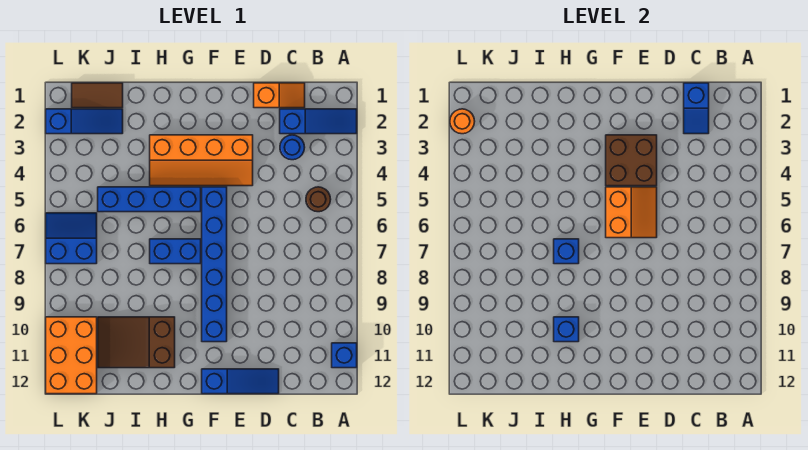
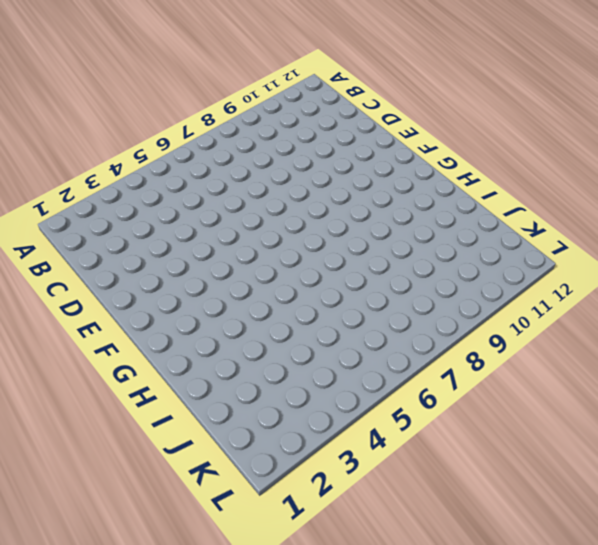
none -> blue slope A2:C2 level 1 top C
none -> blue brick A11 level 1
none -> brown round brick B5 level 1

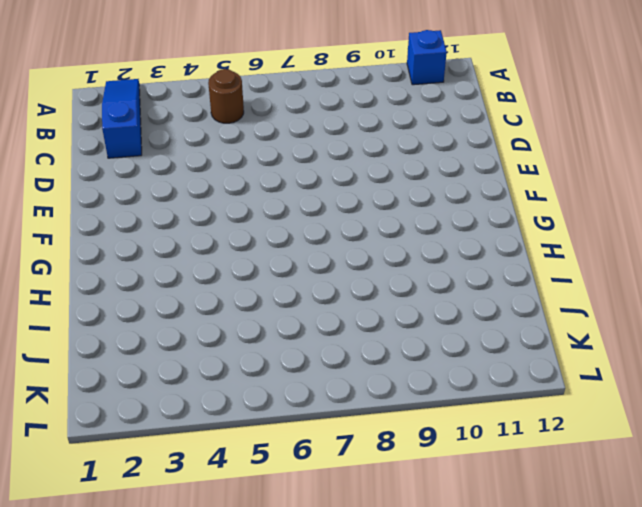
none -> orange slope C1:D1 level 1 top D
none -> blue round brick C3 level 1
none -> blue slope D12:F12 level 1 top F

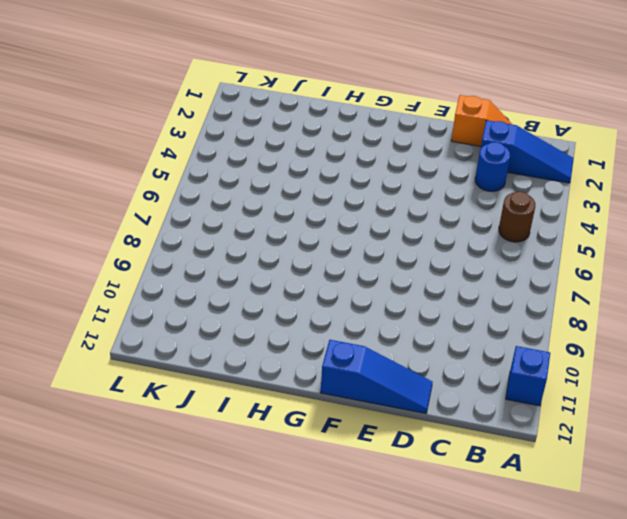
none -> orange slope E3:H4 level 1 top 3
none -> blue brick F5:F10 level 1
none -> blue brick G5:J5 level 1

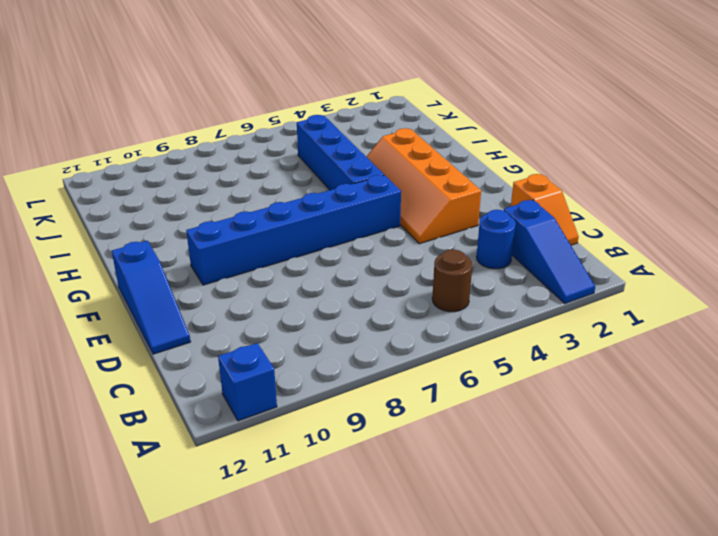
none -> blue brick G7:H7 level 1
none -> brown slope H10:J11 level 1 top H
none -> brown tile J1:K1 level 1

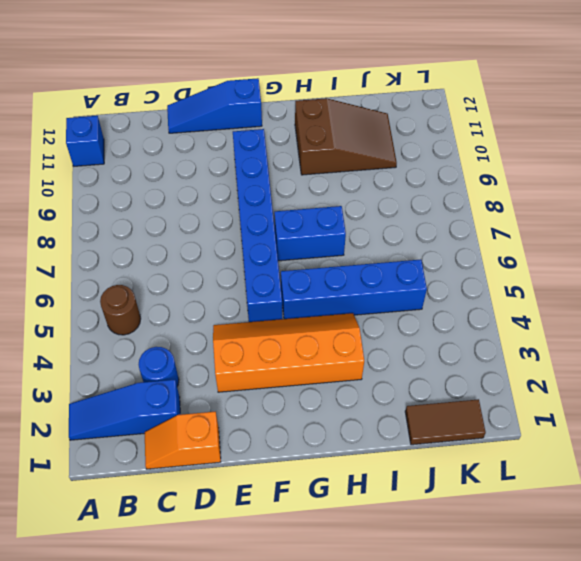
none -> blue slope J2:L2 level 1 top L
none -> blue slope K6:L7 level 1 top 7
none -> orange brick K10:L12 level 1

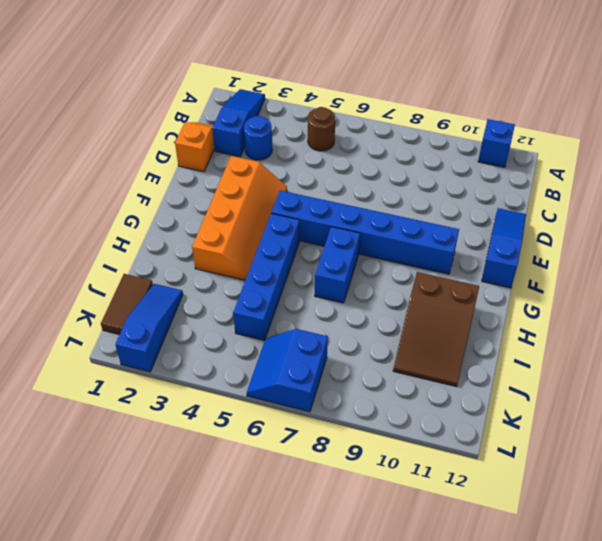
none -> orange brick K10:L12 level 1
none -> blue slope C1:C2 level 2 top 1
none -> brown brick E3:F4 level 2

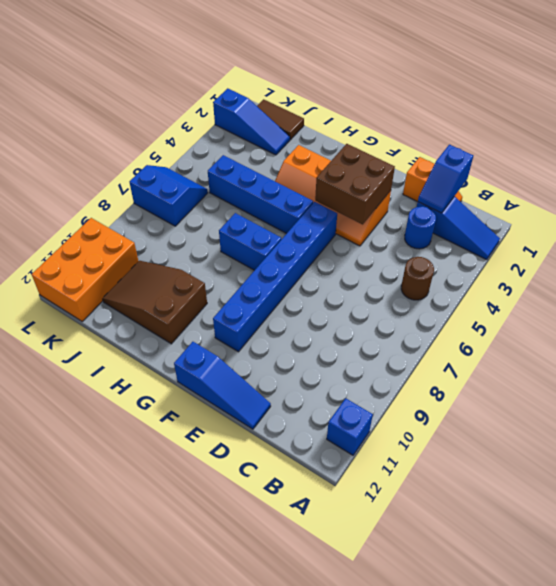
none -> orange slope E5:F6 level 2 top F
none -> blue brick H7 level 2
none -> blue brick H10 level 2

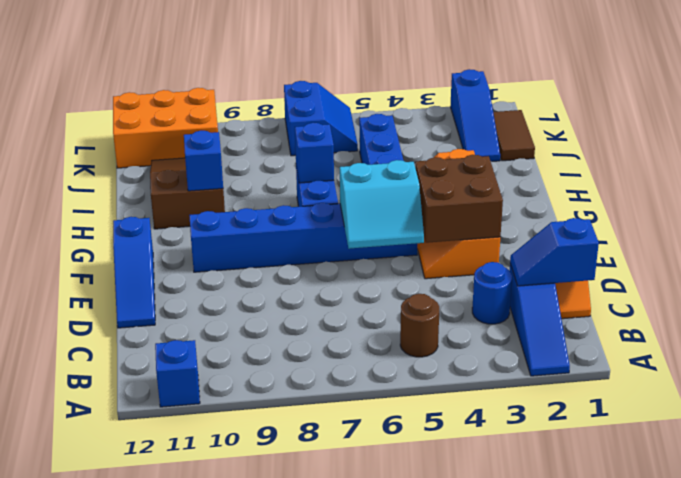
cyan slope E5:F6 level 2 top F -> orange slope E5:F6 level 2 top F
none -> orange round brick L2 level 2

